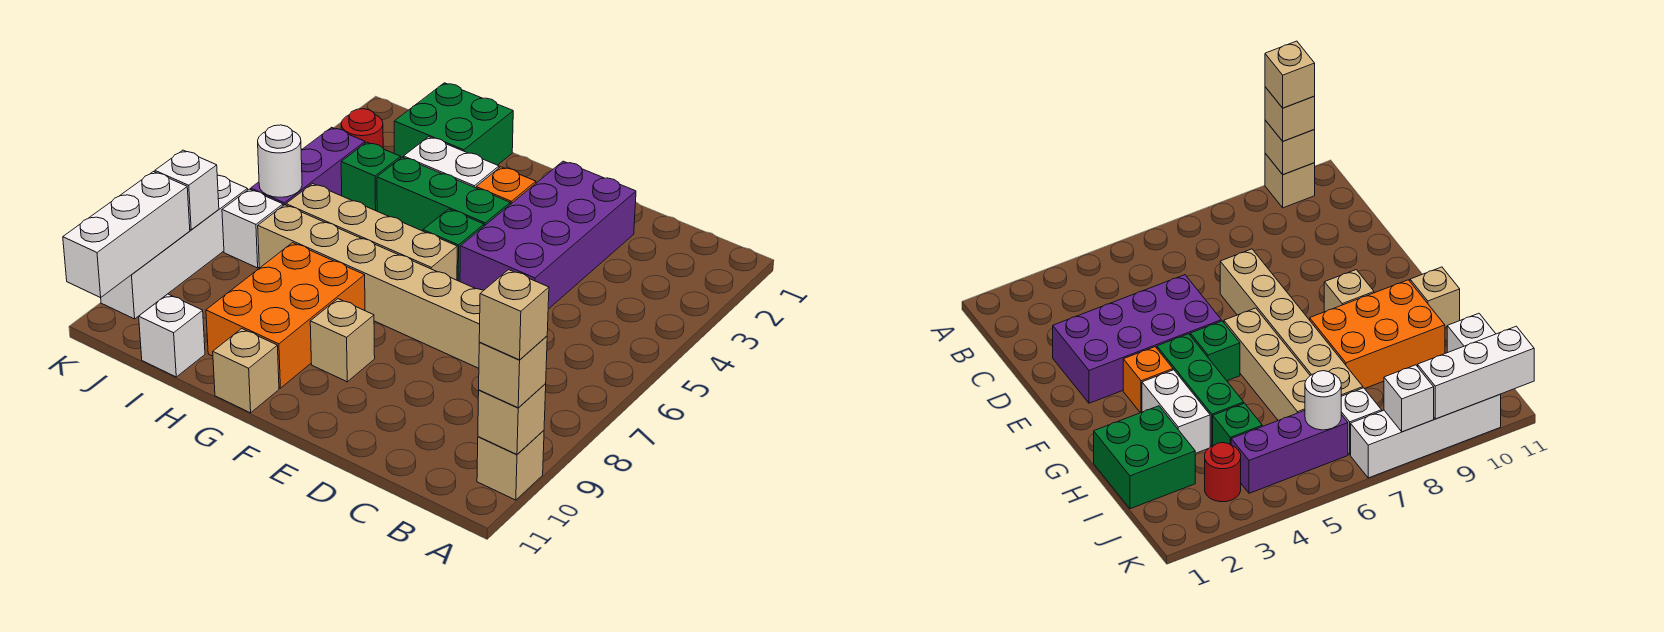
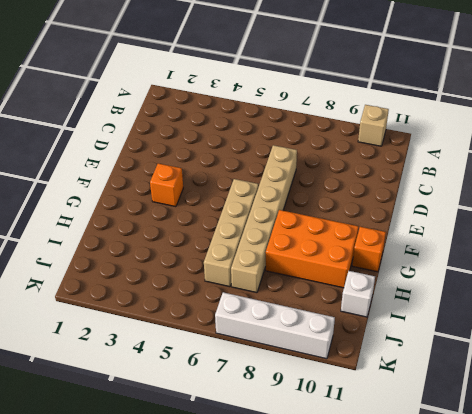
orange brick G11 level 1 -> tan brick G11 level 1
none -> purple brick D2:E5 level 1
none -> green brick F4:H4 level 1
none -> green brick F5 level 1

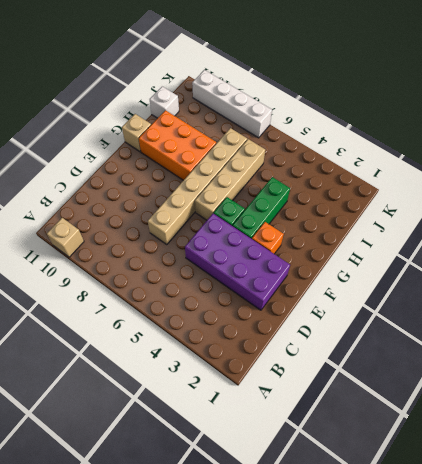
none -> tan brick F9 level 1
none -> white brick G3:H3 level 1
none -> green brick H1:I2 level 1

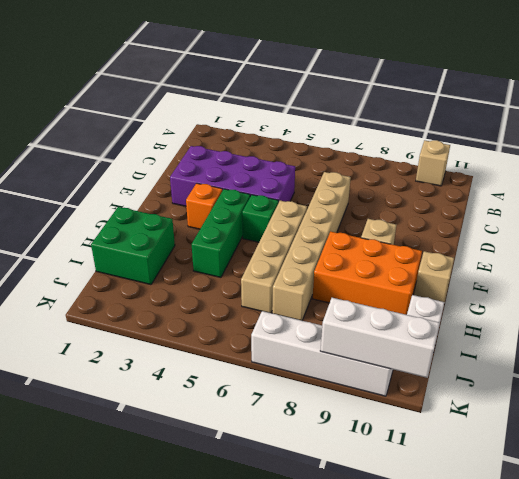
none -> white brick G3:H3 level 1
none -> green brick I4 level 1
none -> red round brick J3 level 1

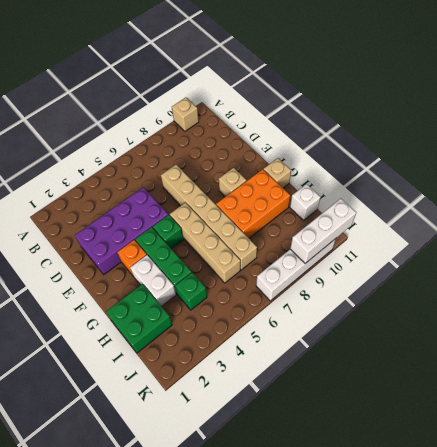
none -> red round brick J3 level 1
none -> purple brick J4:J6 level 1
none -> white brick J7 level 1

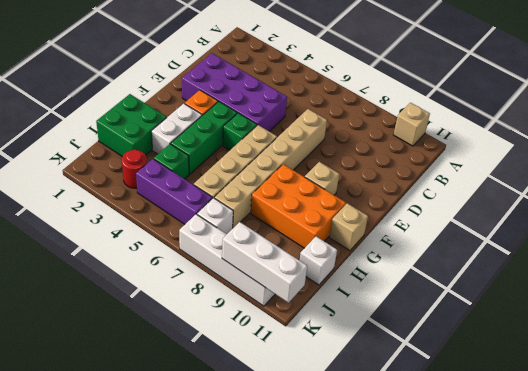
none -> tan brick A10 level 2
none -> white round brick J6 level 2
none -> white brick K8 level 2

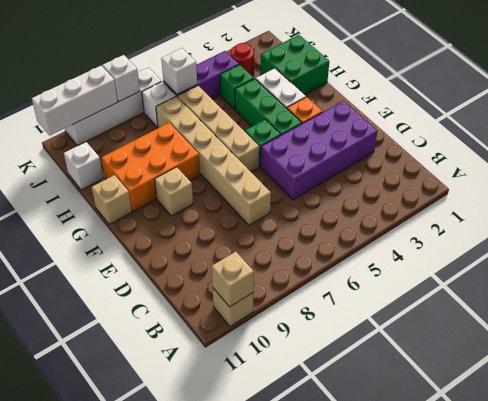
white brick J6 level 2 -> white round brick J6 level 2
none -> tan brick A10 level 3
none -> tan brick A10 level 4

